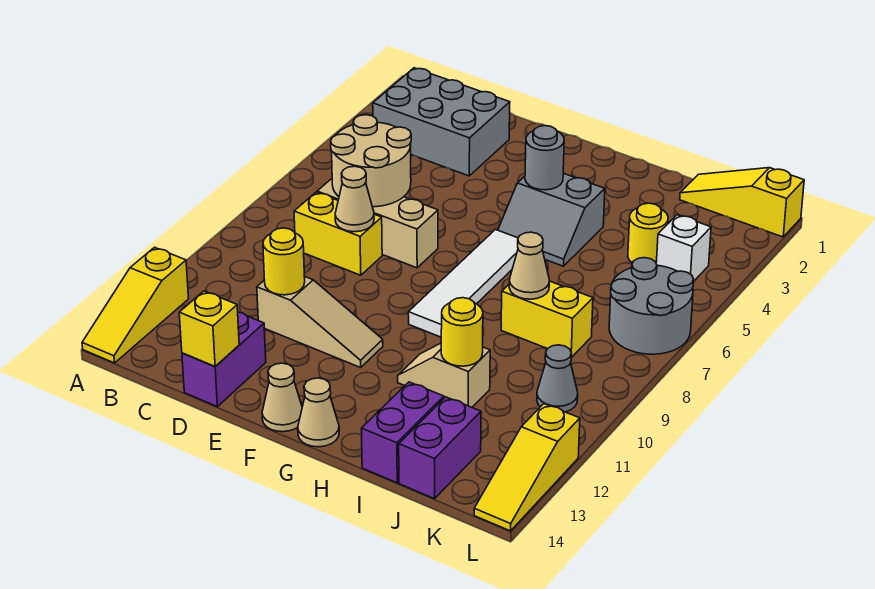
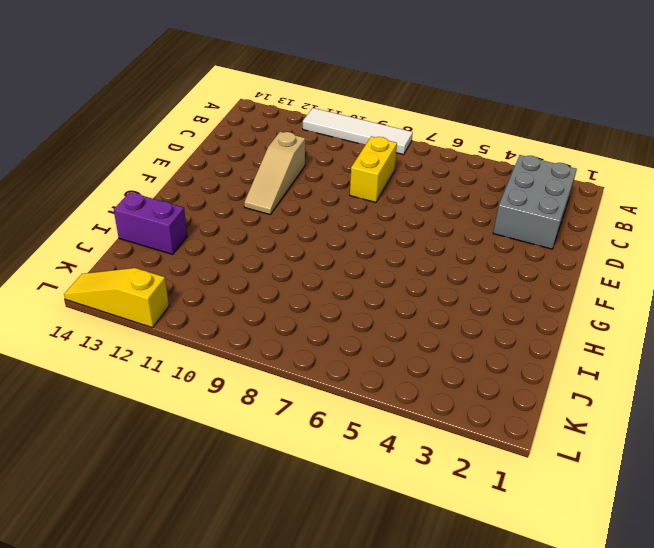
white tile A8:A11 level 1 -> white tile G6:G9 level 1
none -> yellow slope A12:A14 level 1 top 12
none -> tan brick C7:E7 level 1
none -> purple brick D13:D14 level 1

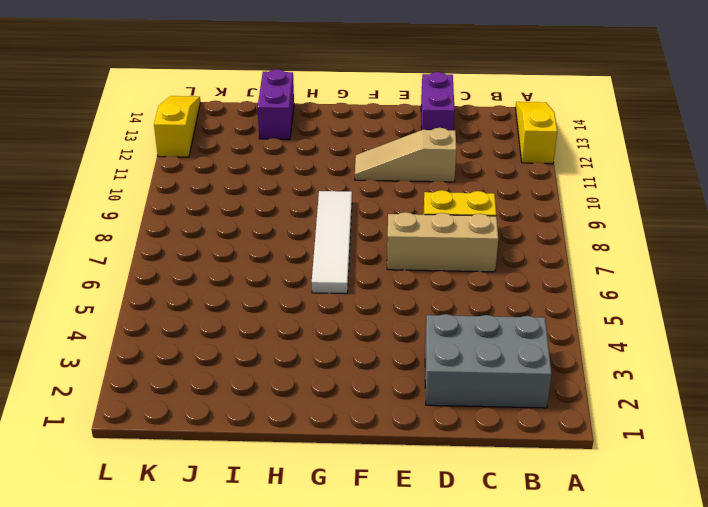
none -> tan cone F14 level 1
none -> grey slope G4:H5 level 1 top 4
none -> tan cone G14 level 1

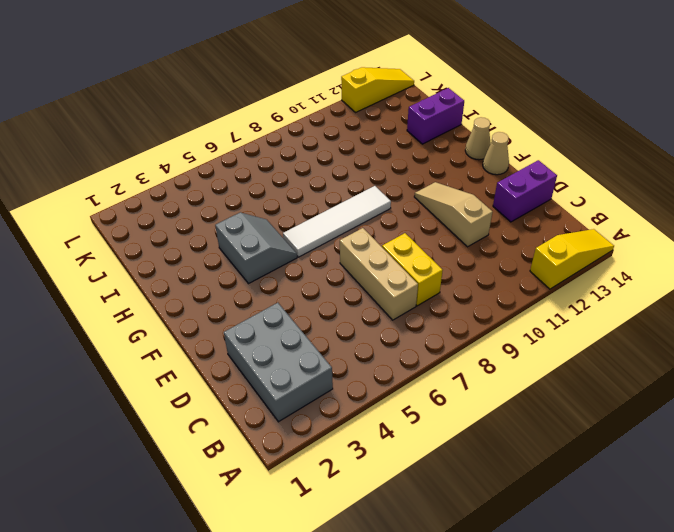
none -> tan slope H11:I11 level 1 top I
none -> yellow brick I8:J8 level 1
none -> yellow slope J1:L1 level 1 top L

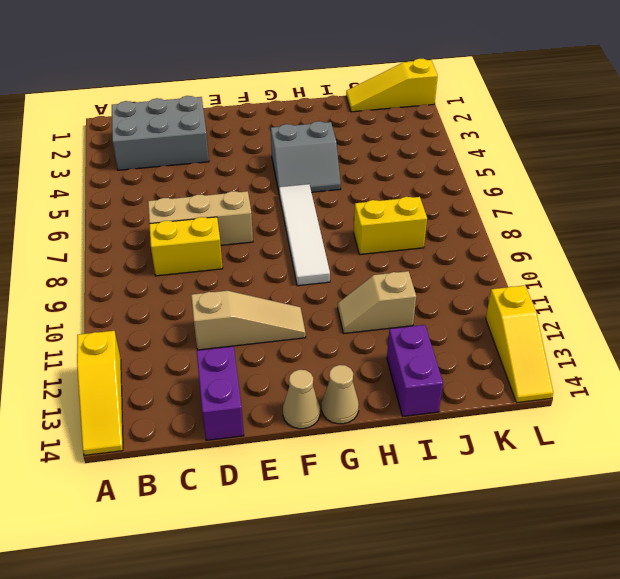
none -> yellow round brick J4 level 1
none -> purple brick J13:J14 level 1
none -> white brick K4 level 1

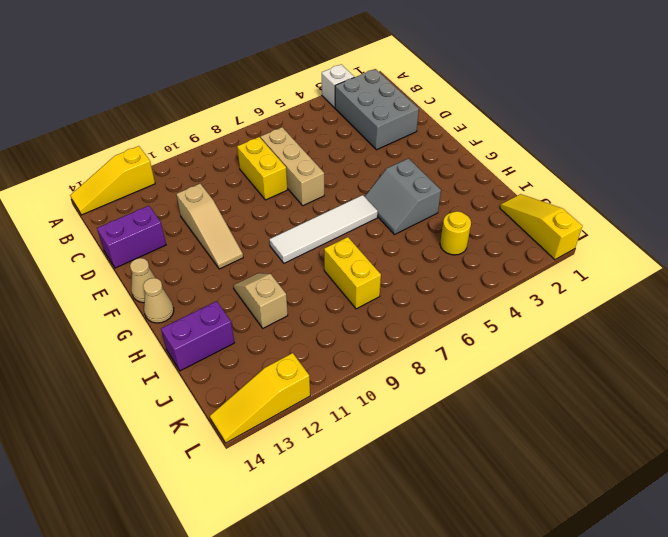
white brick A3 level 1 -> white brick K4 level 1
none -> purple brick J13:J14 level 1
none -> grey round brick K6:L7 level 1
none -> grey cone K10 level 1

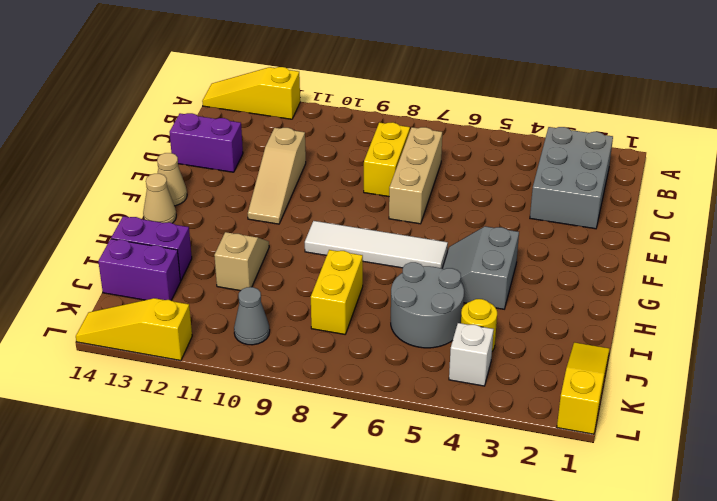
grey round brick I5:J6 level 1 -> grey round brick K6:L7 level 1
none -> tan round brick C6:D7 level 2
none -> tan cone D8 level 2
none -> yellow round brick D11 level 2

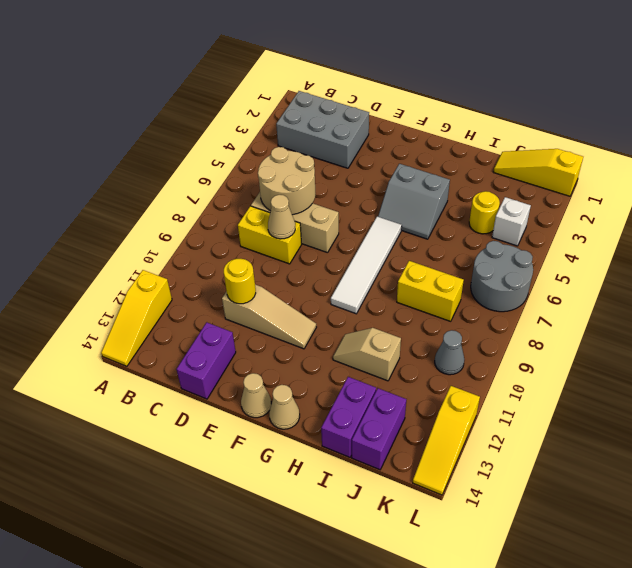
none -> yellow brick D14 level 2
none -> grey round brick G4 level 2
none -> tan cone I8 level 2

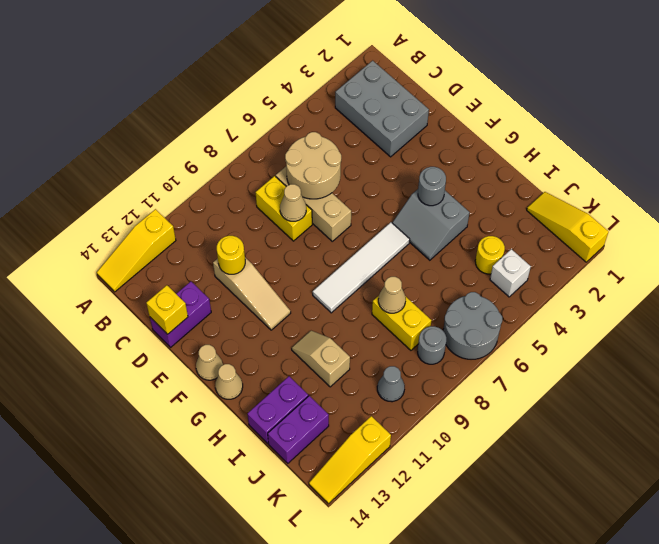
grey round brick K8 level 1 -> none
none -> yellow round brick I11 level 2

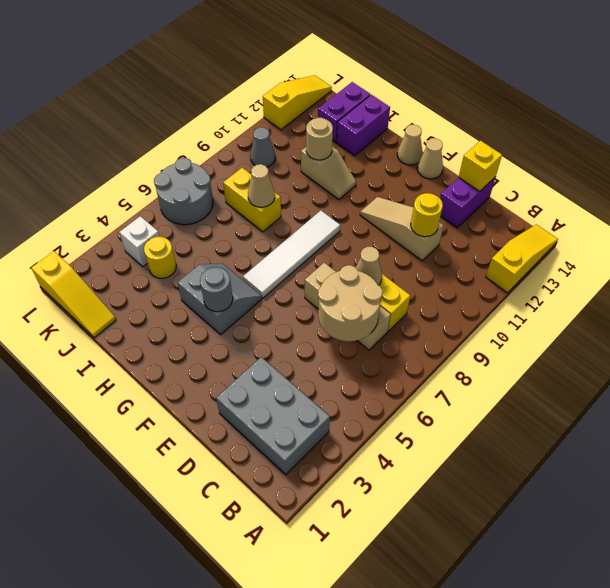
tan round brick I11 level 2 -> yellow round brick I11 level 2

